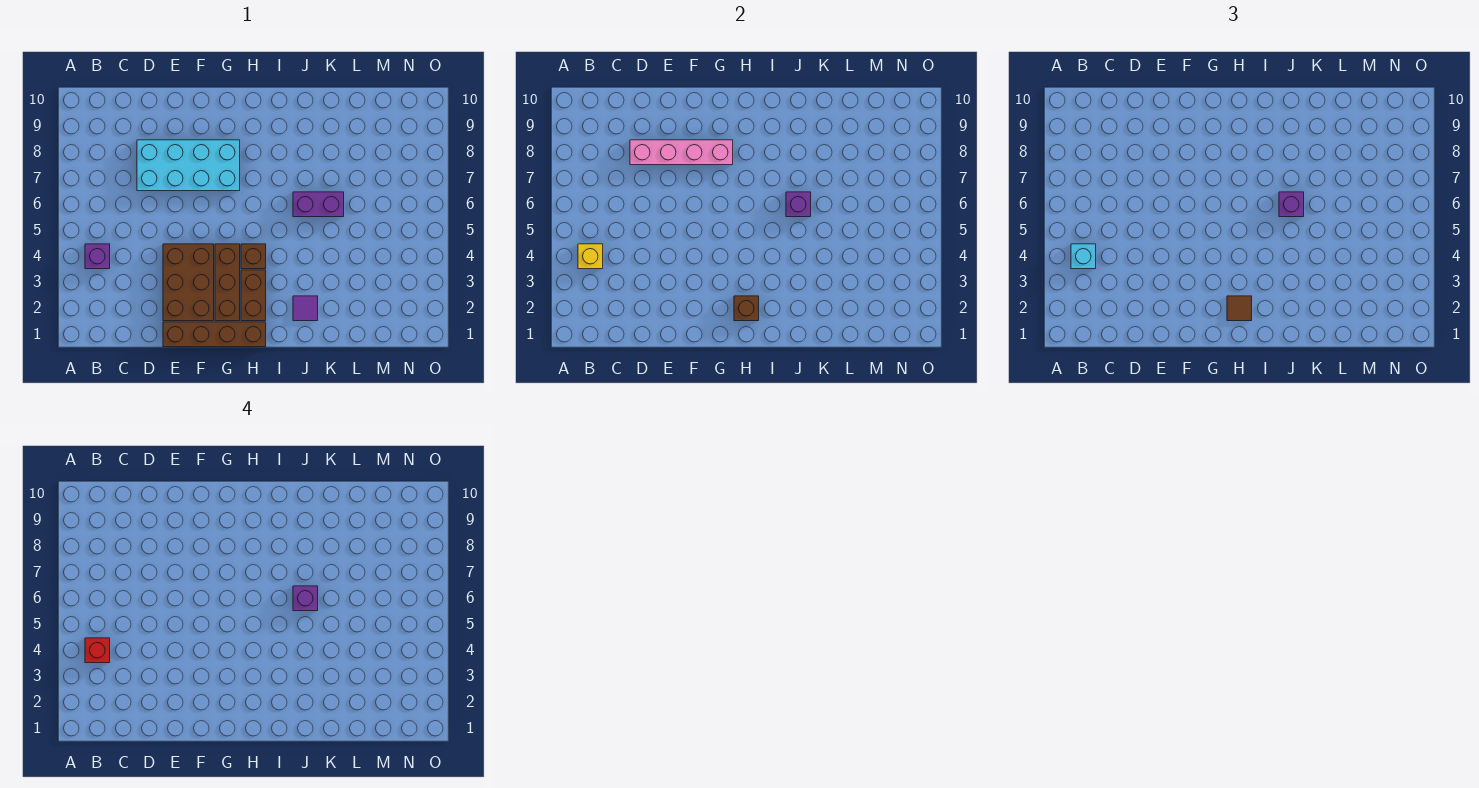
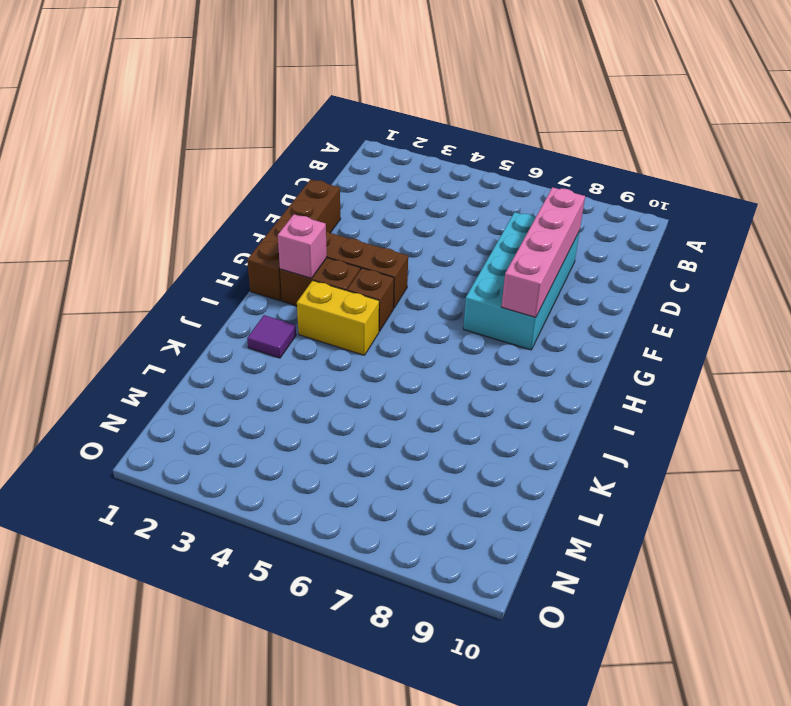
pink brick H2 level 2 -> brown brick H2 level 2
yellow brick I3:I4 level 1 -> none
none -> purple brick B4 level 1
none -> brown brick E2:F4 level 1
none -> purple brick J6:K6 level 1

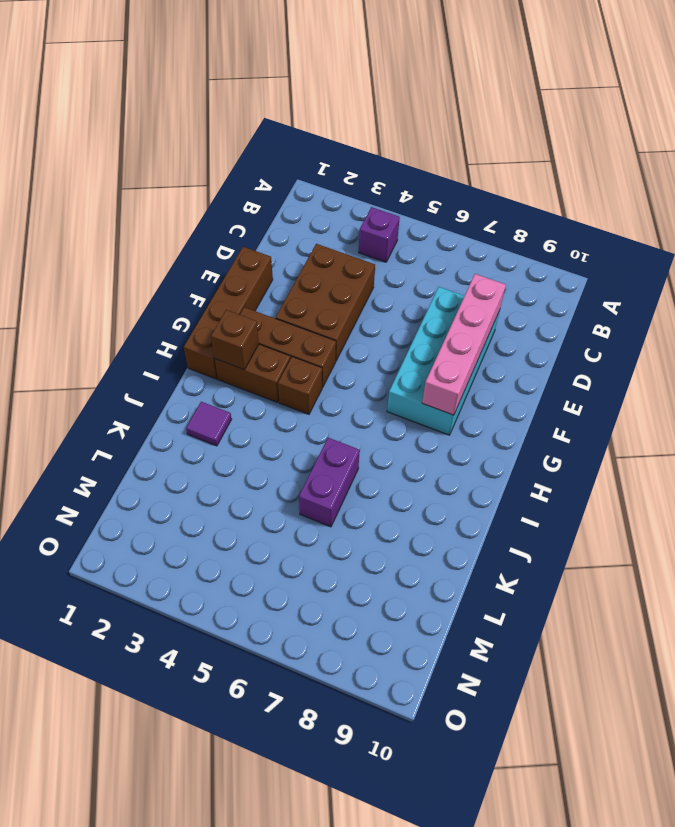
brown brick D3:F4 level 1 -> brown brick E2:F4 level 1
none -> yellow brick B4 level 2
none -> purple brick J6 level 2
none -> cyan brick B4 level 3

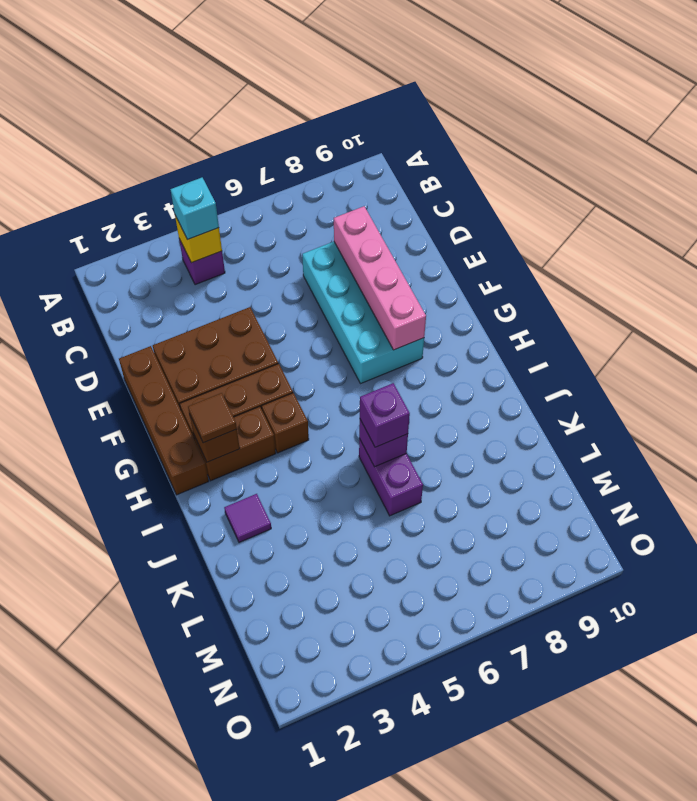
none -> red brick B4 level 4
none -> purple brick J6 level 4

